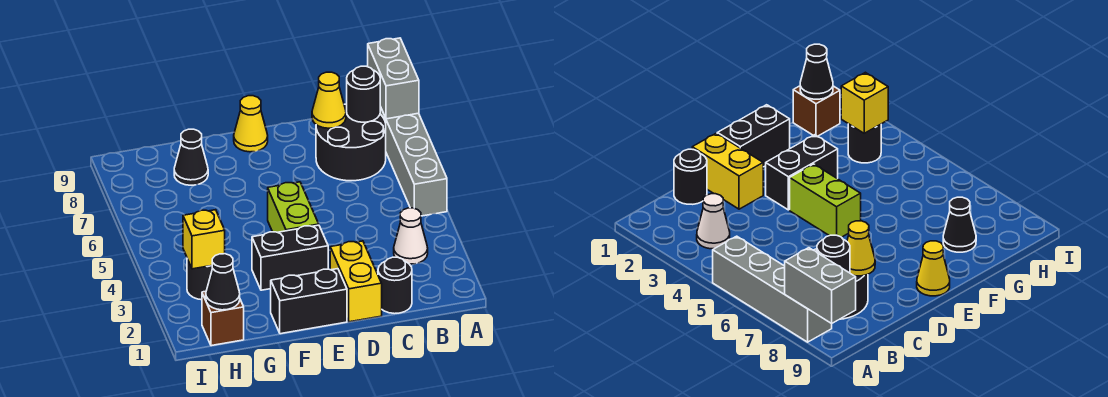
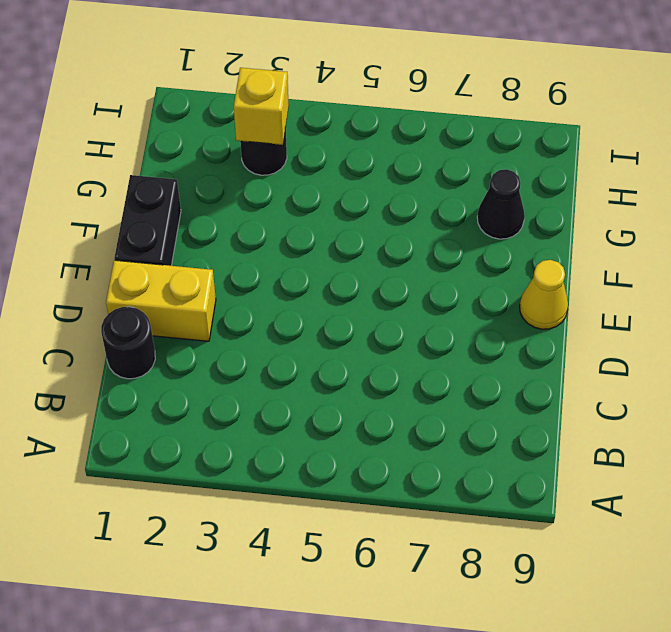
none -> grey brick A5:A8 level 1
none -> white cone B3 level 1
none -> black round brick B7:C8 level 1

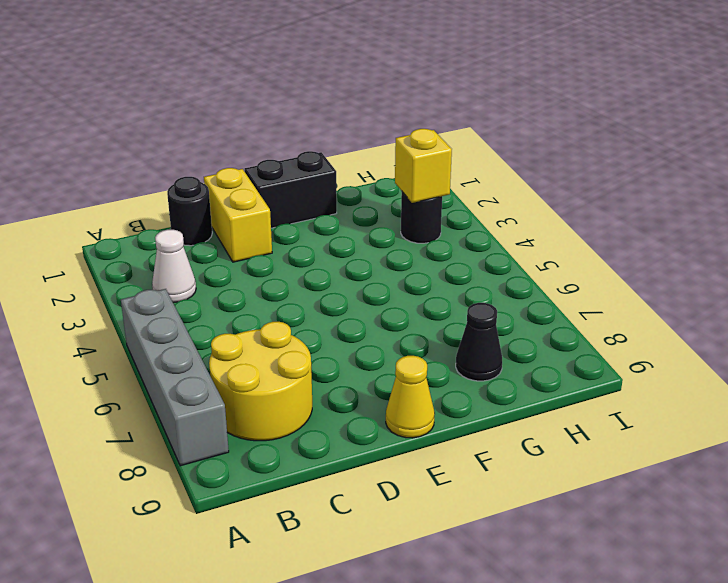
yellow round brick B7:C8 level 1 -> black round brick B7:C8 level 1
none -> black brick E3:F3 level 1
none -> lime brick E4:E5 level 1
none -> brown brick H1 level 1

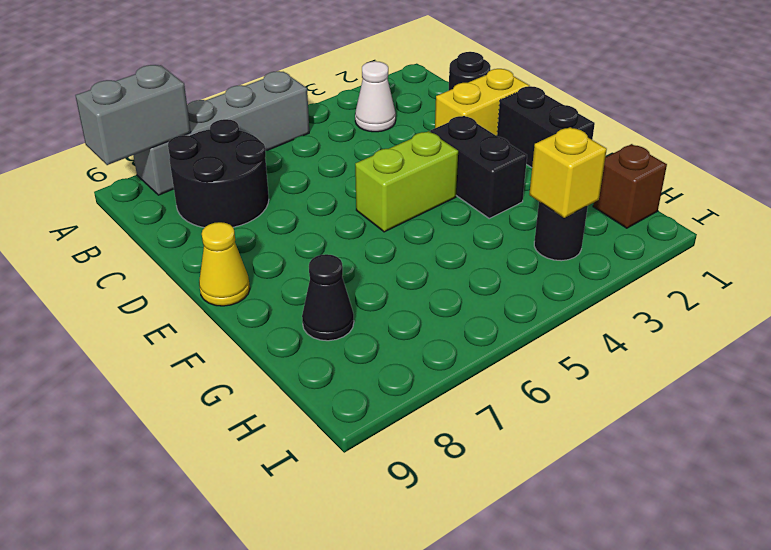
none -> black round brick B8 level 2
none -> yellow cone C8 level 2
none -> black cone H1 level 2

